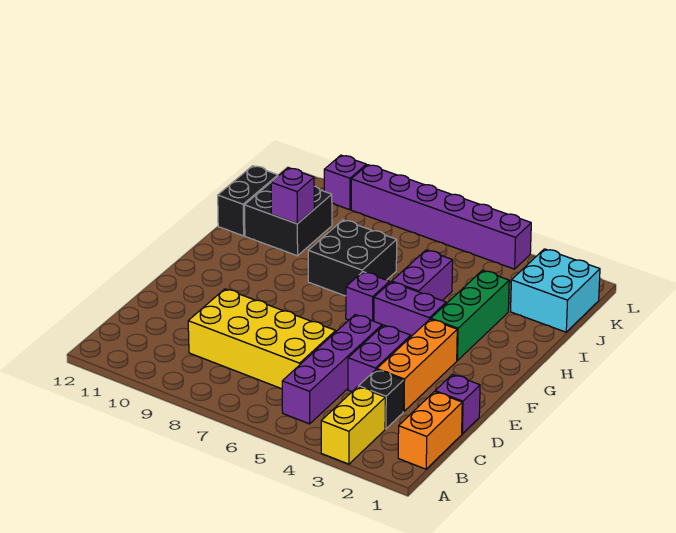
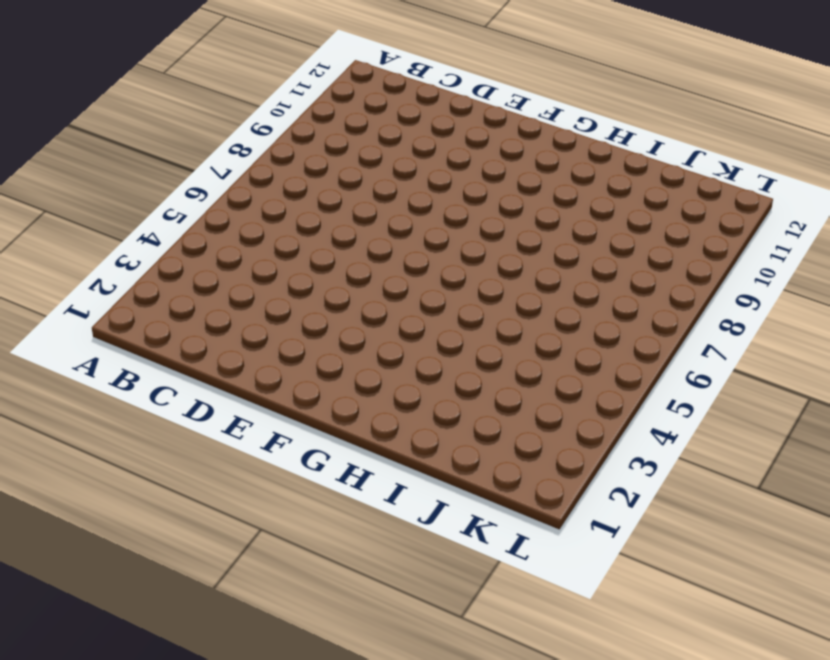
none -> yellow brick A3:B3 level 1
none -> orange brick B1:C1 level 1
none -> purple brick B5:E5 level 1

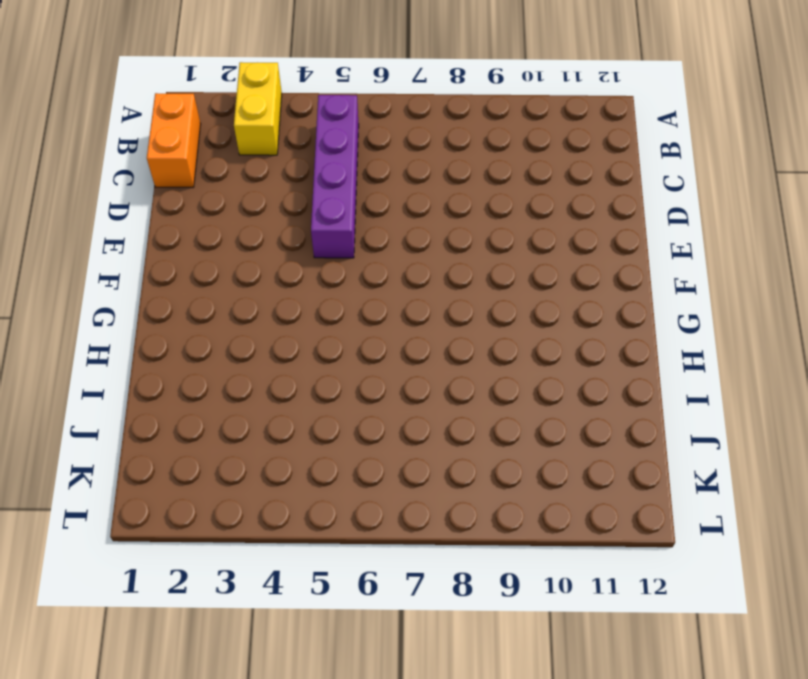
none -> black brick C3 level 1
none -> yellow brick C6:D9 level 1
none -> purple brick D1 level 1

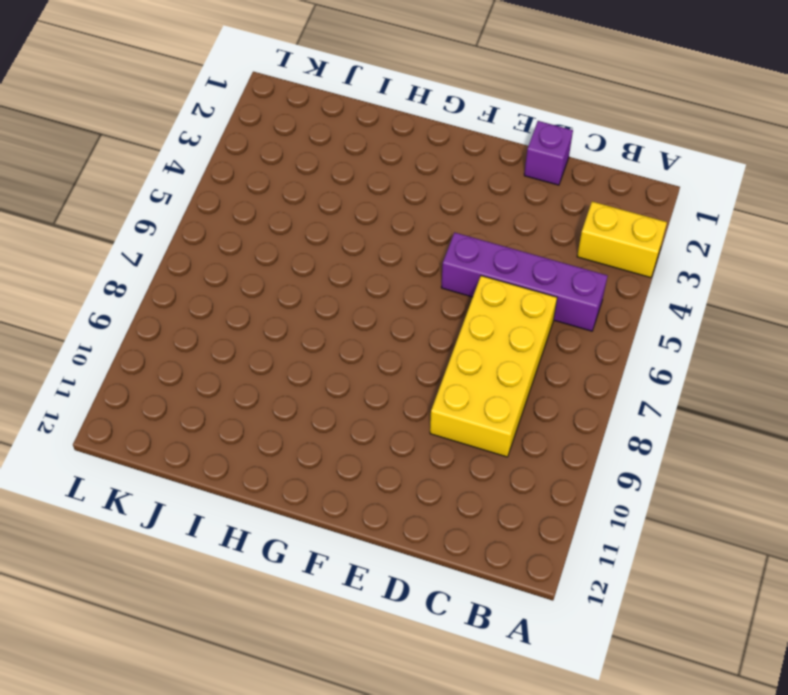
none -> orange brick B1:C1 level 1
none -> black brick C3 level 1
none -> orange brick D3:F3 level 1

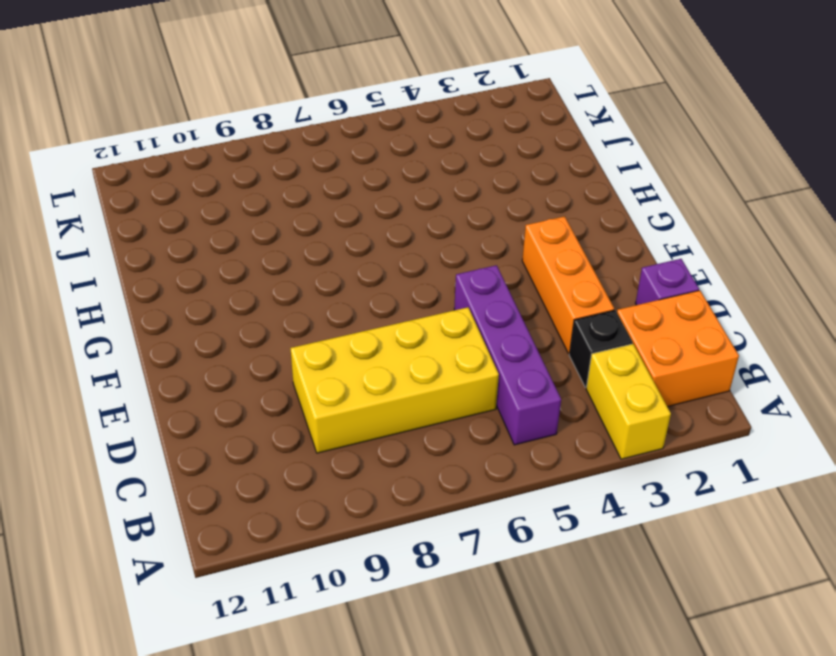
orange brick B1:C2 level 1 -> orange brick B1:C1 level 1
none -> purple brick D4:E4 level 1
none -> green brick G3:I3 level 1
none -> purple brick G4:G5 level 1

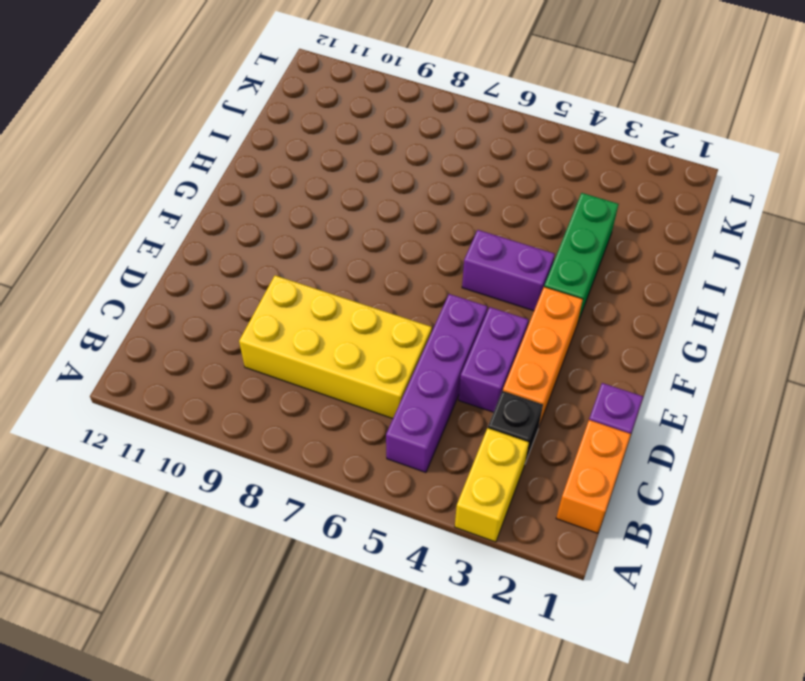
none -> purple brick G6 level 1
none -> purple brick H5:I5 level 1
none -> black brick H7:I8 level 1

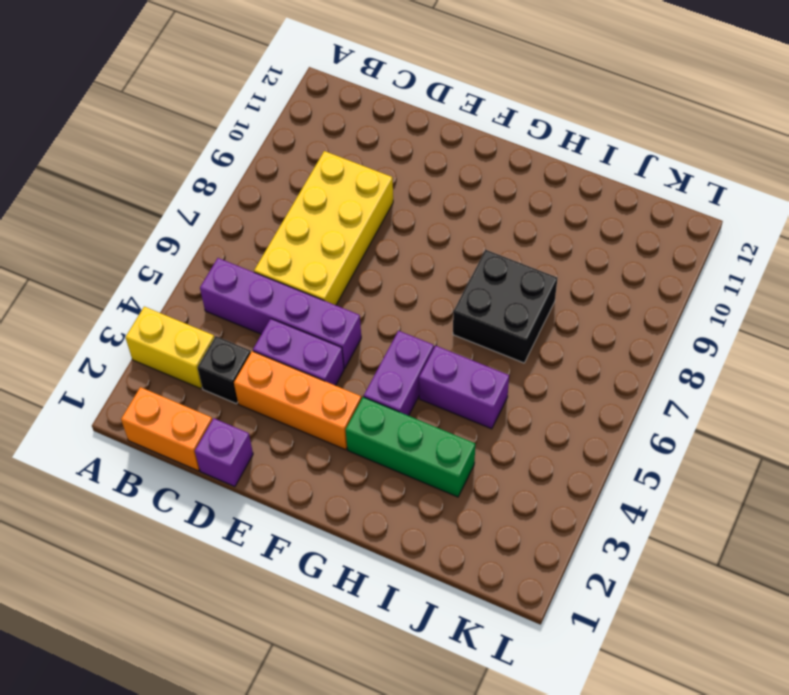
none -> purple brick G6 level 1
none -> black brick I10:J11 level 1
none -> black brick I12:J12 level 1

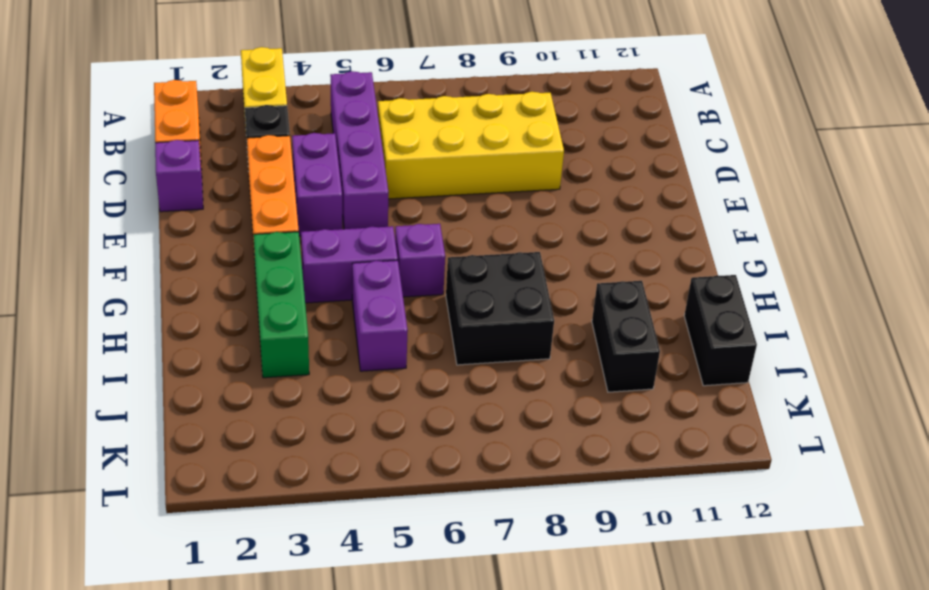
black brick I10:J10 level 1 -> black brick I10:J11 level 1
none -> cyan brick J1:K2 level 1
none -> purple brick L4:L9 level 1
none -> purple brick L10 level 1

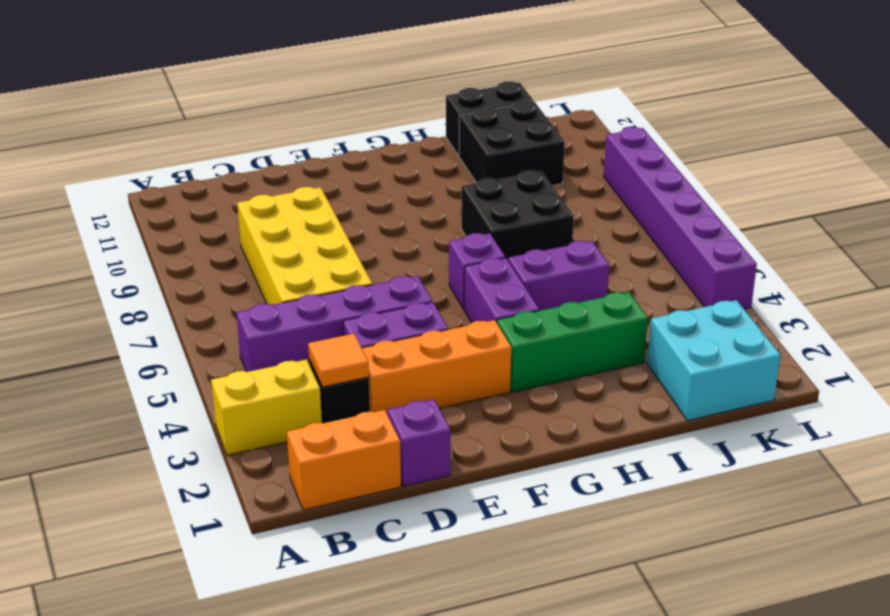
orange tile C3 level 2 -> none
none -> purple brick L10 level 1
none -> purple brick I10 level 2

